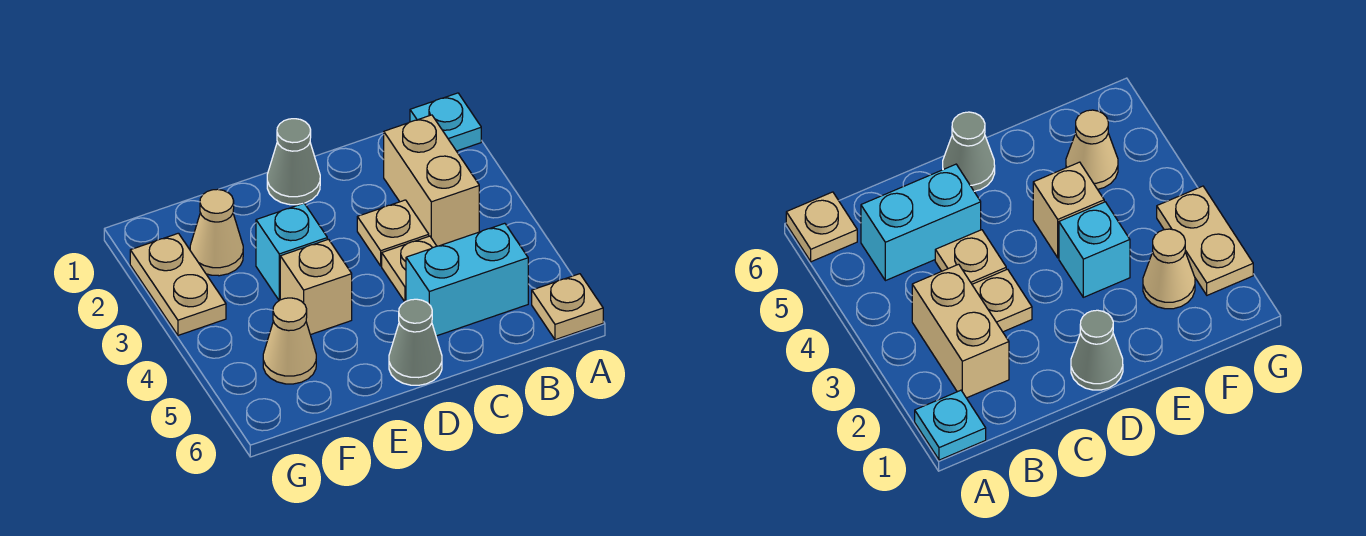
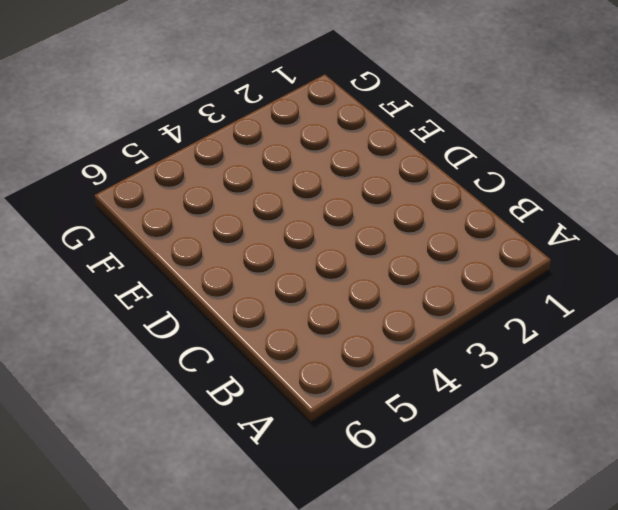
none -> cyan plate A1 level 1
none -> tan plate A6 level 1
none -> tan brick B2:B3 level 1

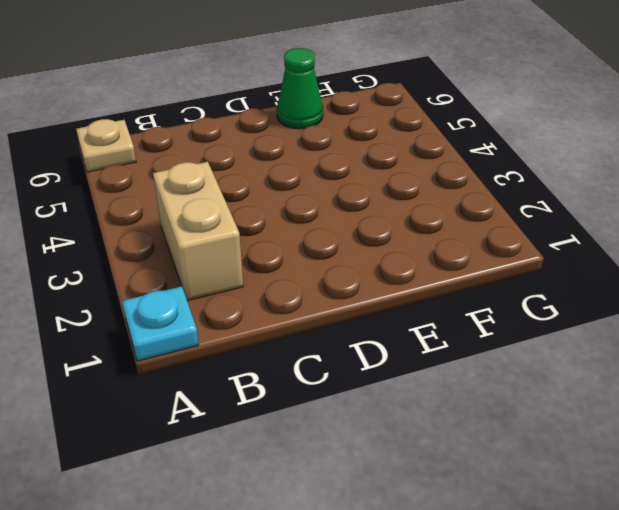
green cone E6 level 1 -> none
none -> cyan brick B5:C5 level 1
none -> tan plate C3 level 1
none -> tan plate C4 level 1

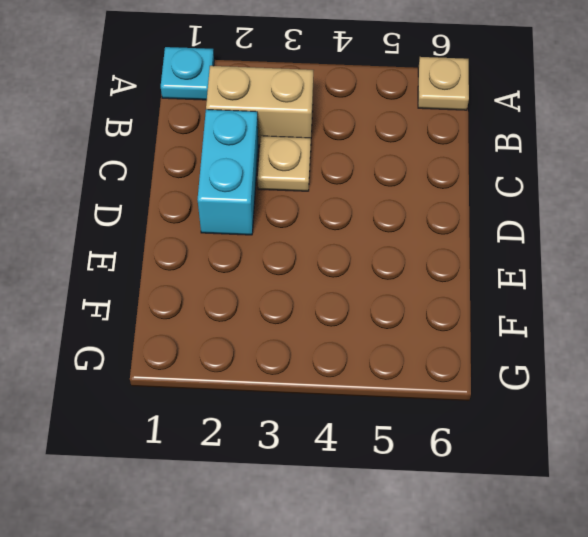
cyan brick C2:D2 level 1 -> cyan brick B5:C5 level 1
none -> tan plate C4 level 1
none -> grey cone D1 level 1
none -> grey cone D6 level 1

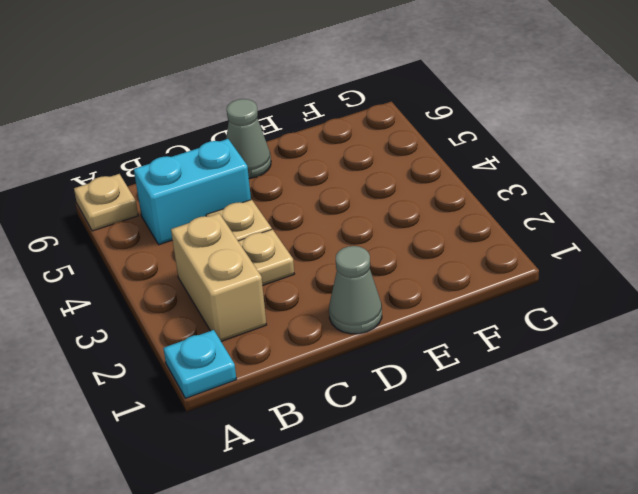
none -> cyan brick E3 level 1
none -> tan brick E4 level 1
none -> tan cone F2 level 1

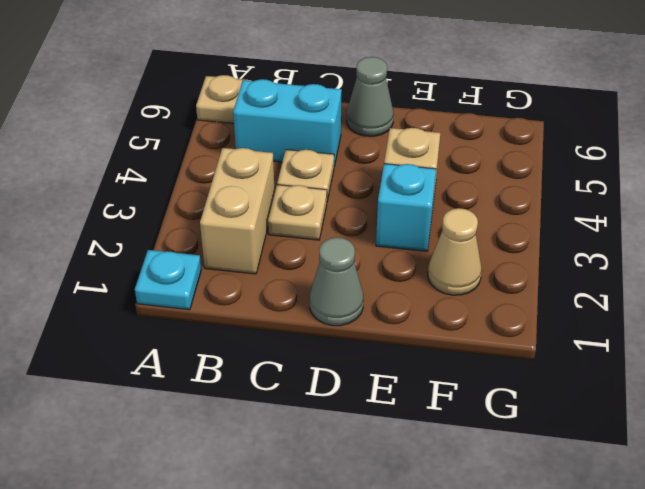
none -> tan cone F5 level 1
none -> tan plate G2:G3 level 1

